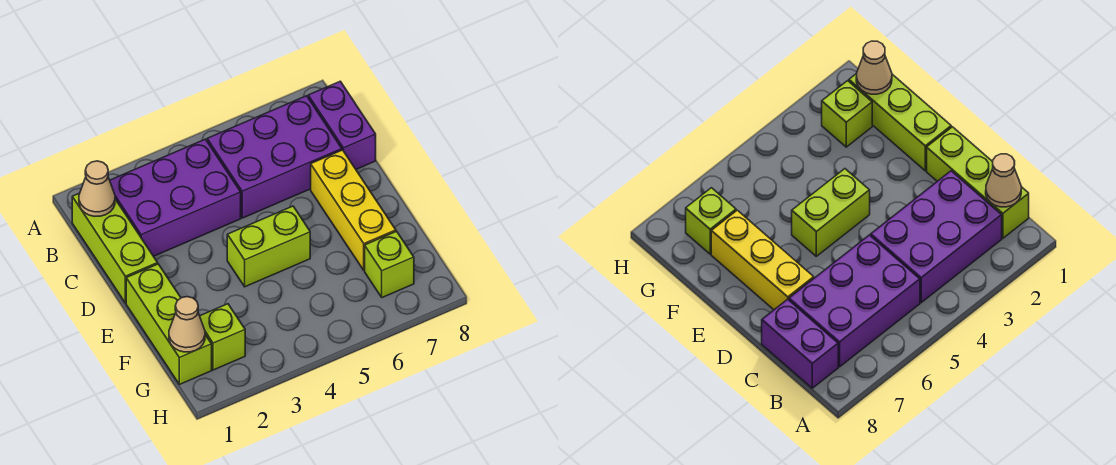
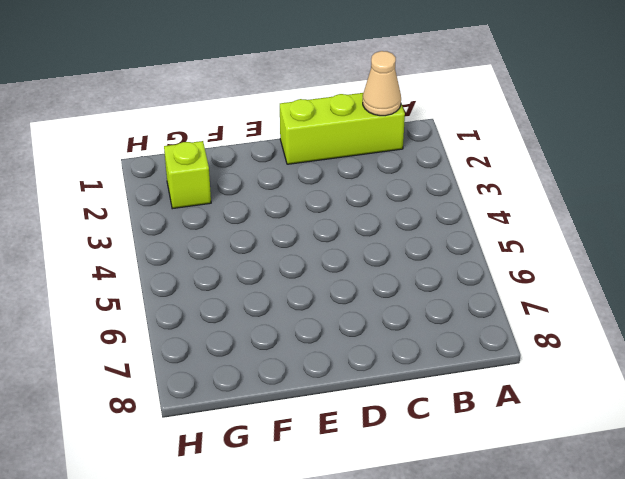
none -> purple brick B2:C4 level 1
none -> purple brick B5:C7 level 1

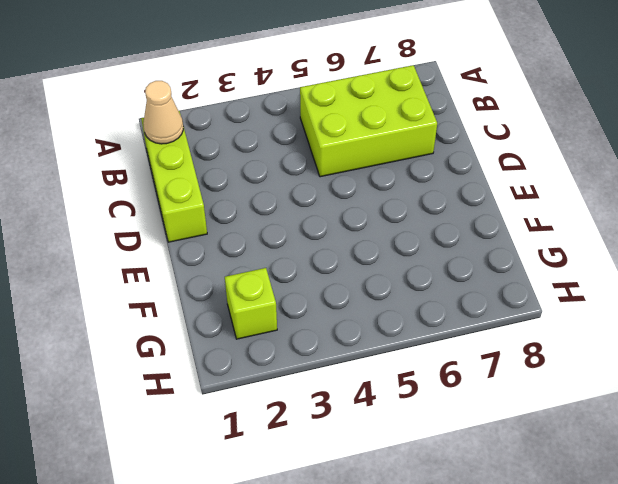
lime brick B5:C7 level 1 -> purple brick B5:C7 level 1
none -> purple brick B2:C4 level 1
none -> purple brick B8:C8 level 1

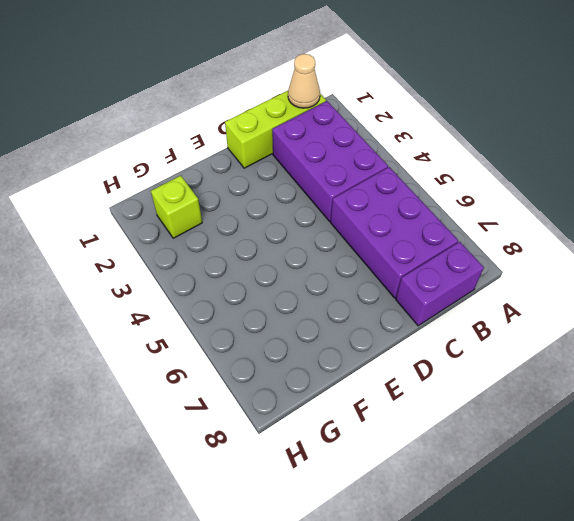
none -> yellow brick D7:F7 level 1
none -> lime brick E1:G1 level 1

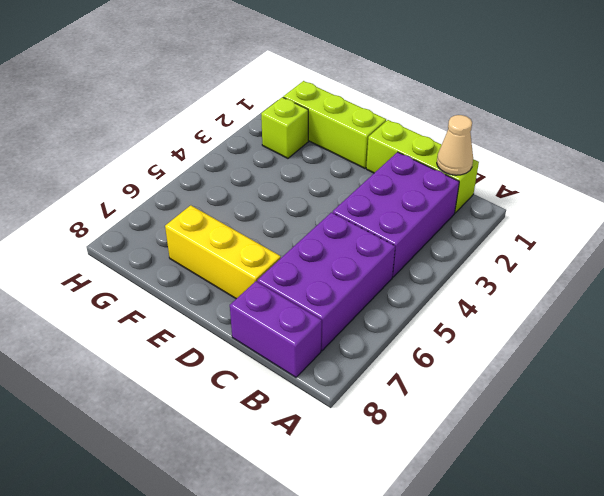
none -> lime brick E4:E5 level 1
none -> lime brick G7 level 1

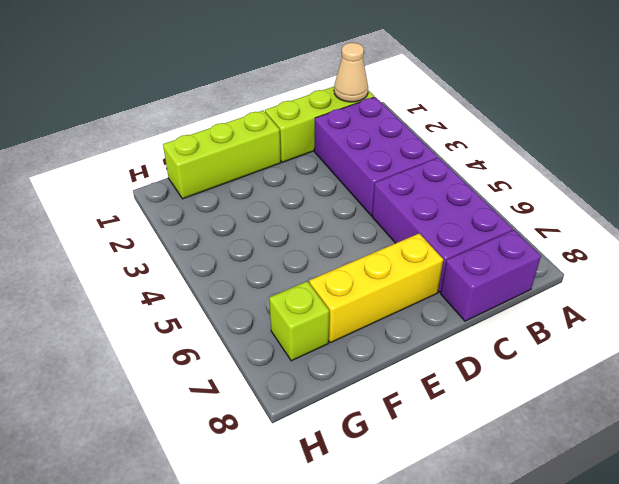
none -> lime brick E4:E5 level 1
none -> lime brick G2 level 1

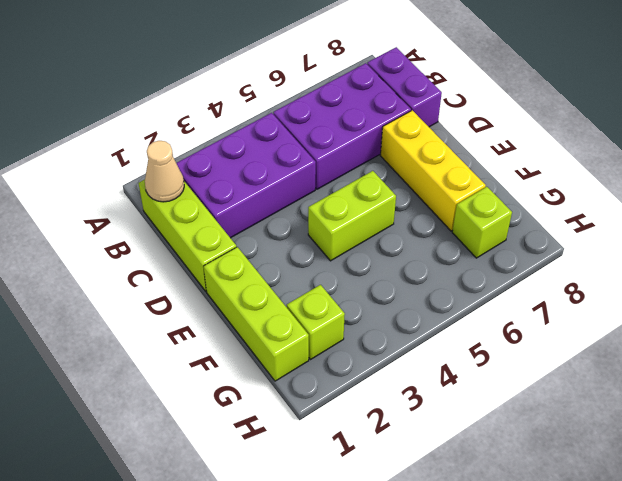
none -> tan cone G1 level 2

